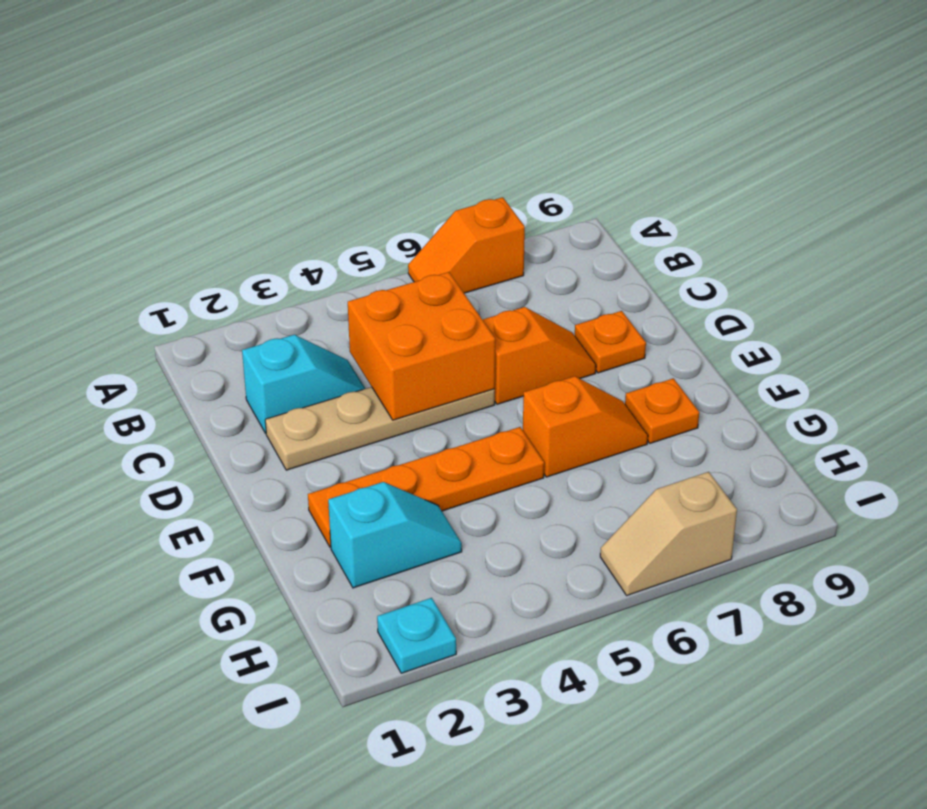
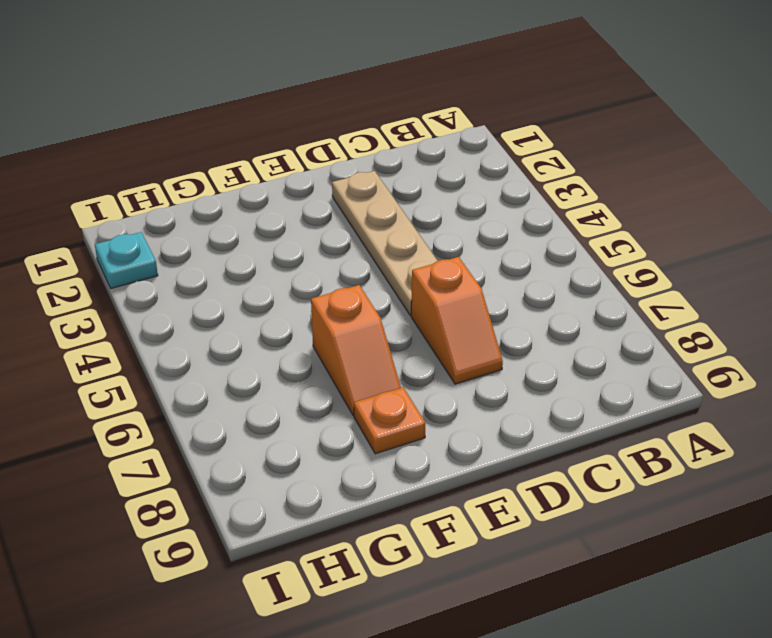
none -> orange slope A6:A7 level 1 top 7
none -> cyan slope C2:C3 level 1 top 2
none -> orange plate D8 level 1

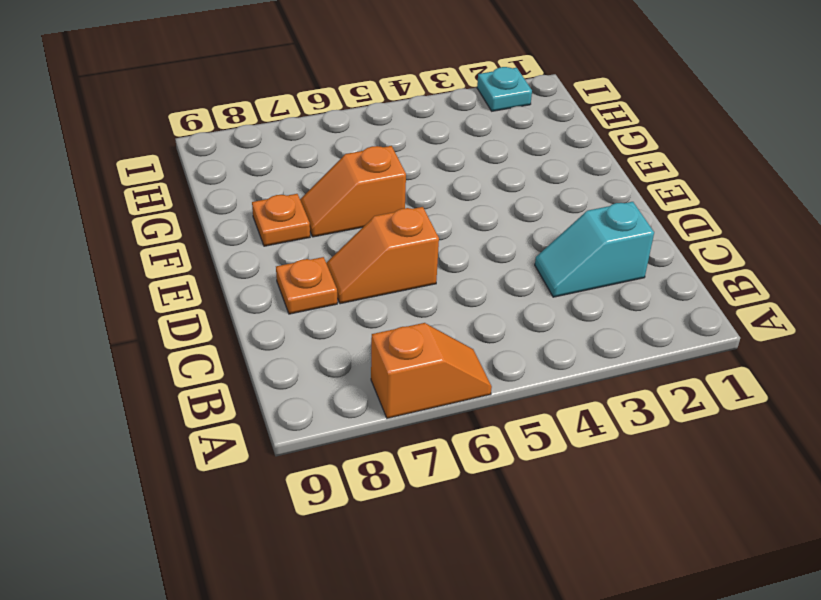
none -> tan plate D2:D5 level 1
none -> orange plate F2:F5 level 1
none -> cyan slope G2:G3 level 1 top 2

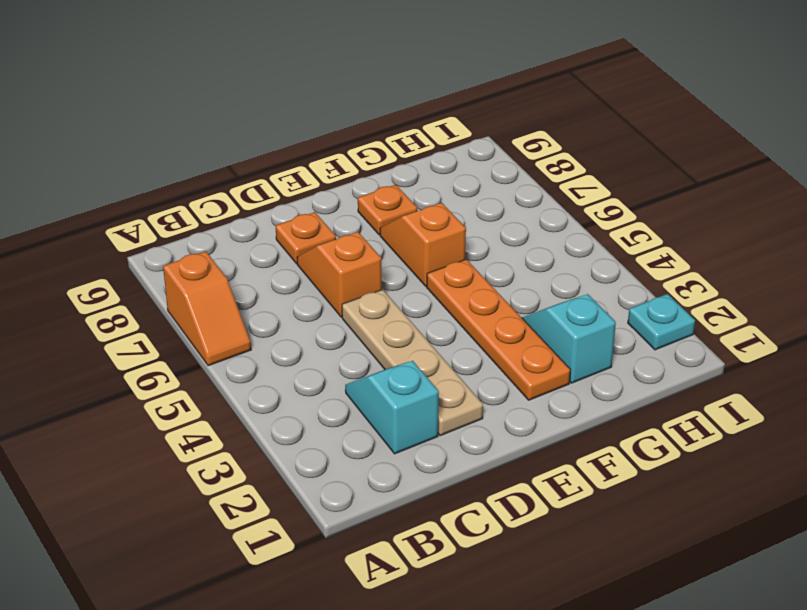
none -> tan slope I6:I7 level 1 top 7
none -> orange brick C4:D5 level 2

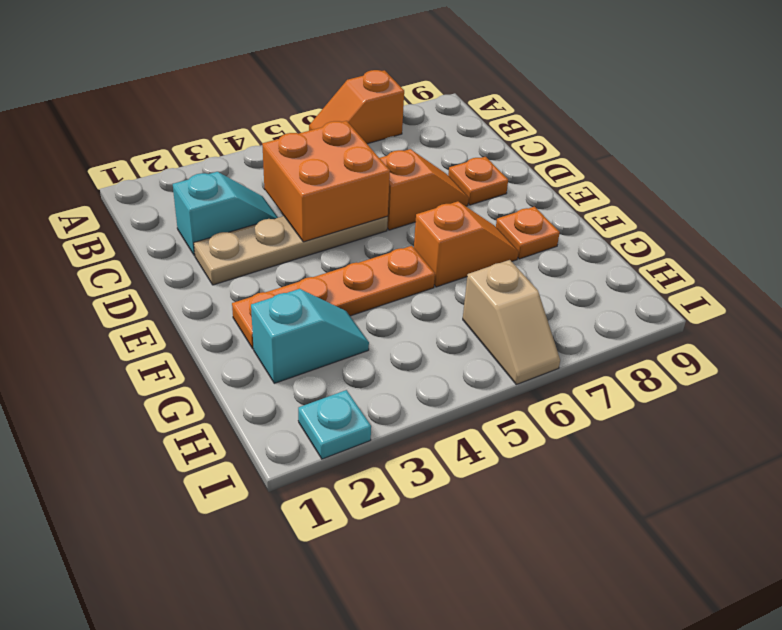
tan slope H6:I6 level 1 top H -> tan slope I6:I7 level 1 top 7

